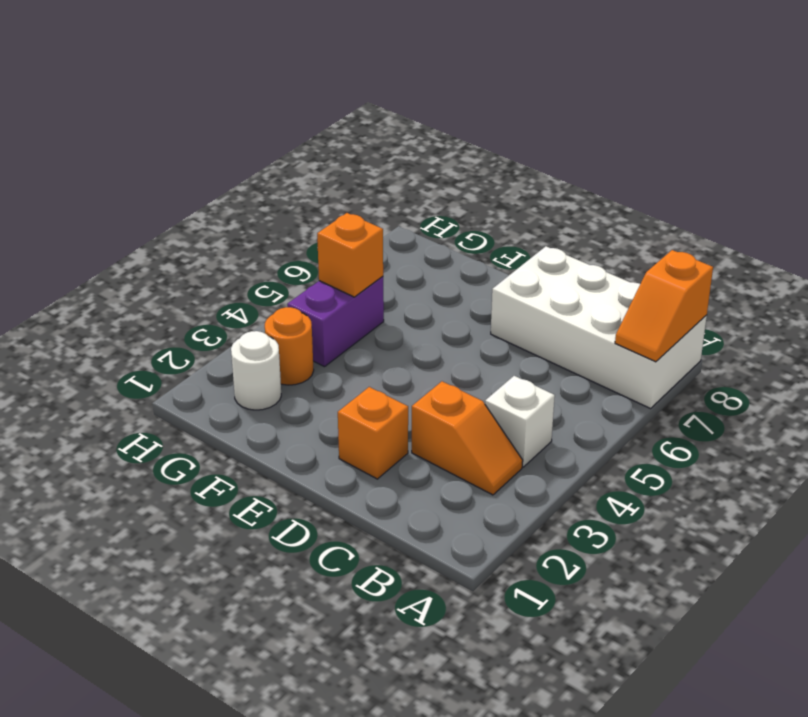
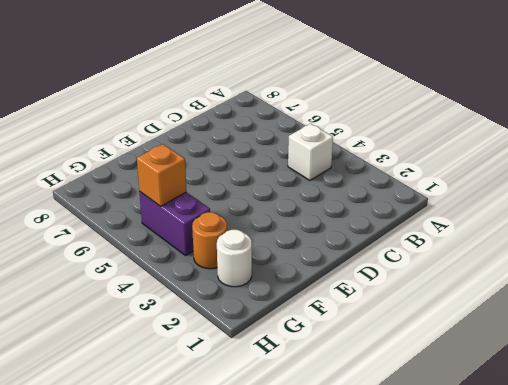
none -> white brick A7:D8 level 1
none -> orange slope B3:C3 level 1 top C

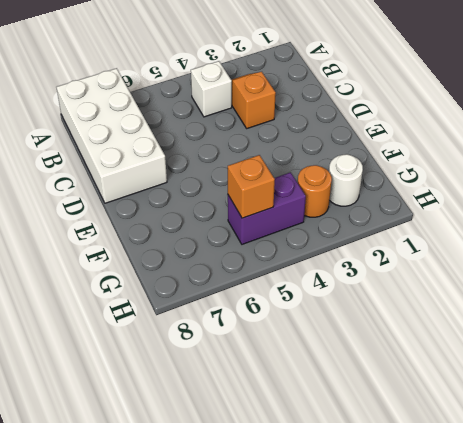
none -> orange brick D2 level 1
none -> orange slope A7:A8 level 2 top 8

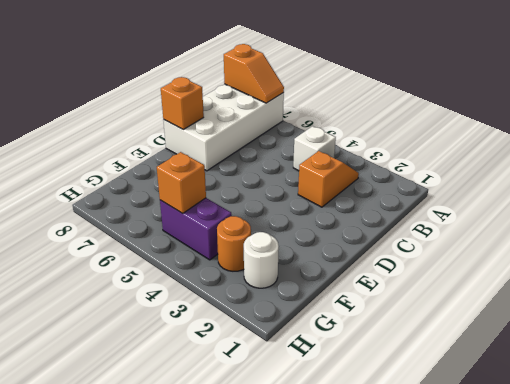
orange brick D8 level 2 -> orange brick D2 level 1

